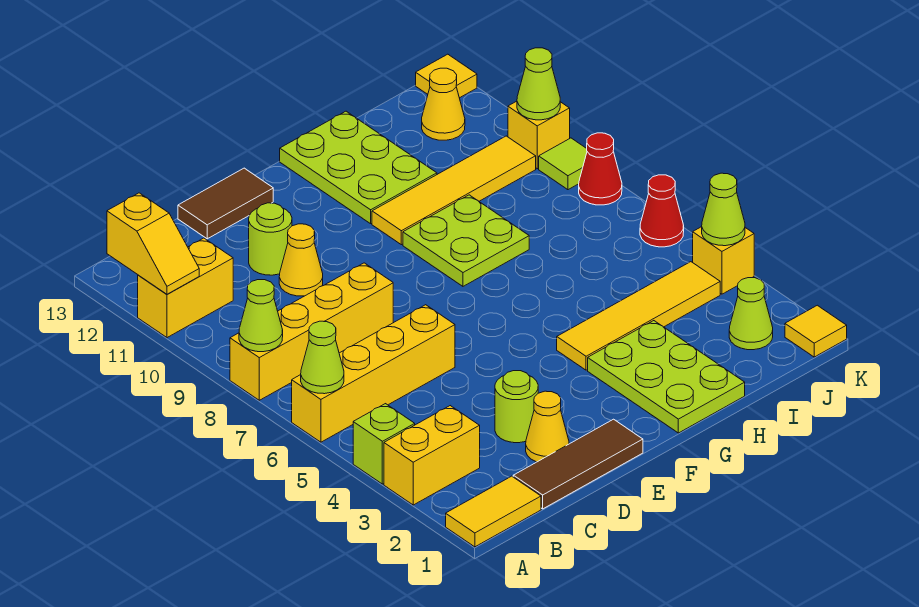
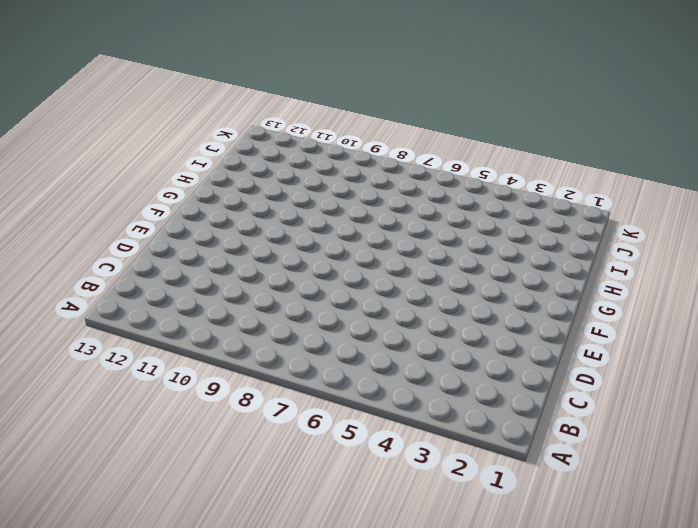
none -> yellow tile A1:B1 level 1
none -> yellow brick A3:B3 level 1
none -> lime brick A4 level 1
none -> yellow brick A6:D6 level 1

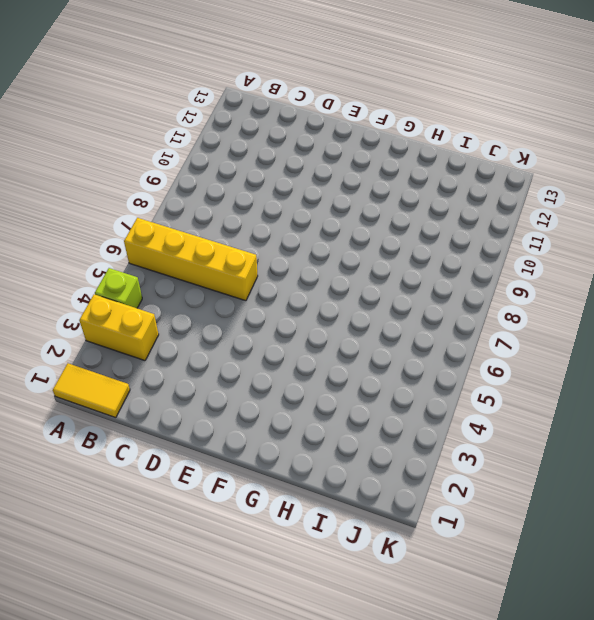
none -> yellow brick A8:D8 level 1
none -> yellow brick A11:B11 level 1
none -> brown tile C1:E1 level 1
none -> yellow cone D2 level 1

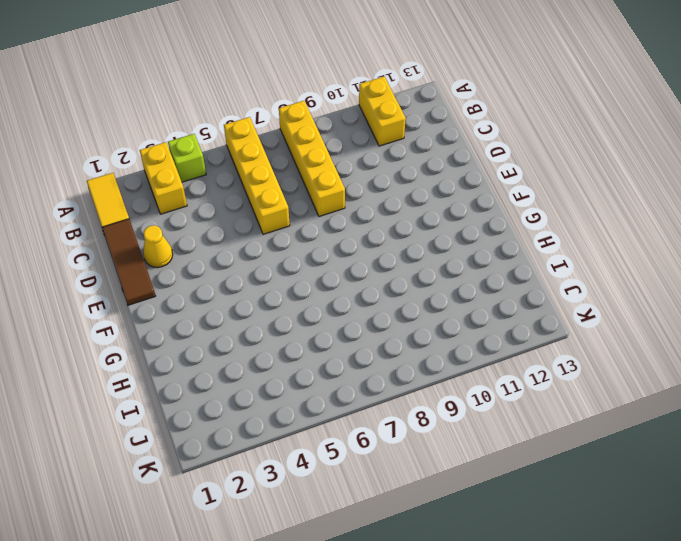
none -> lime round brick D3 level 1
none -> yellow cone D10 level 1
none -> lime round brick D11 level 1
none -> brown tile D13:E13 level 1

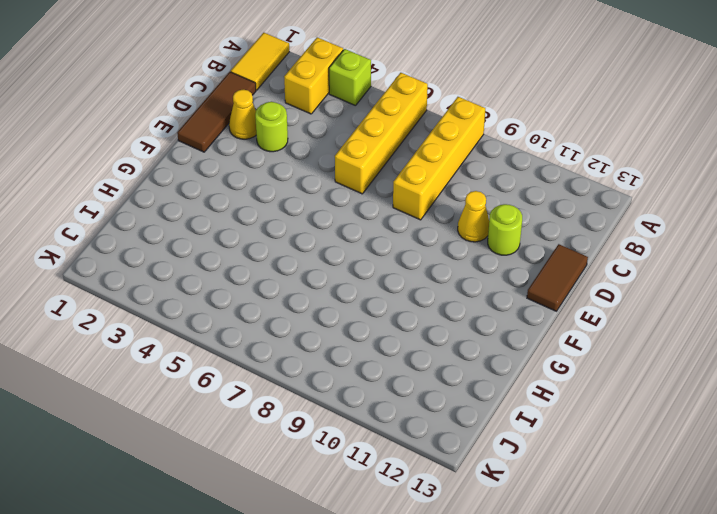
none -> yellow brick A11:B11 level 1
none -> lime plate G1:H3 level 1
none -> yellow tile G4:J4 level 1
none -> lime plate G8:H9 level 1

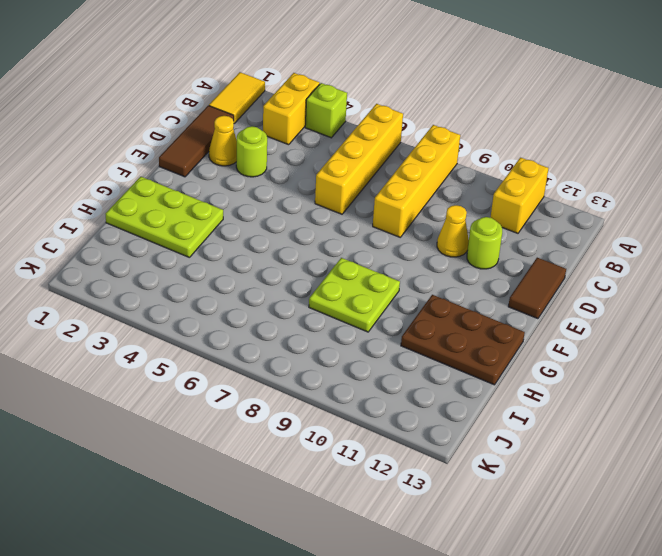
brown plate G11:H13 level 1 -> lime plate G11:H13 level 1
none -> yellow tile G4:J4 level 1
none -> yellow tile G10:J10 level 1
none -> lime cone J2 level 1
none -> yellow cone J12 level 1

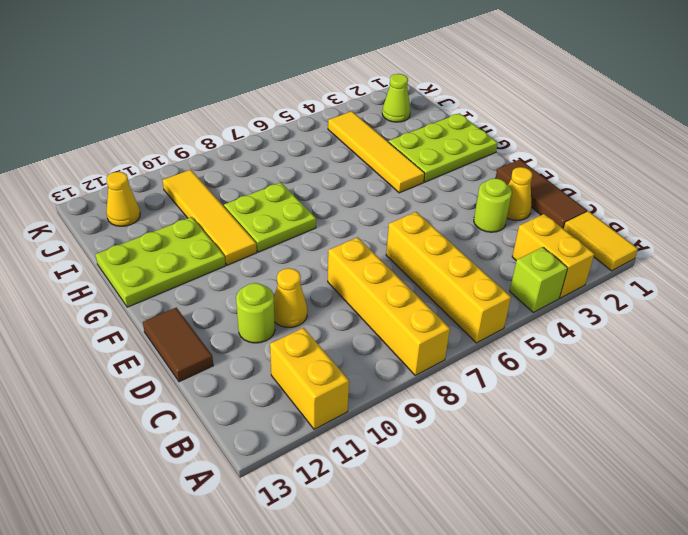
none -> yellow tile K1 level 1
none -> yellow brick K4 level 1
none -> red cone K6 level 1
none -> red cone K8 level 1

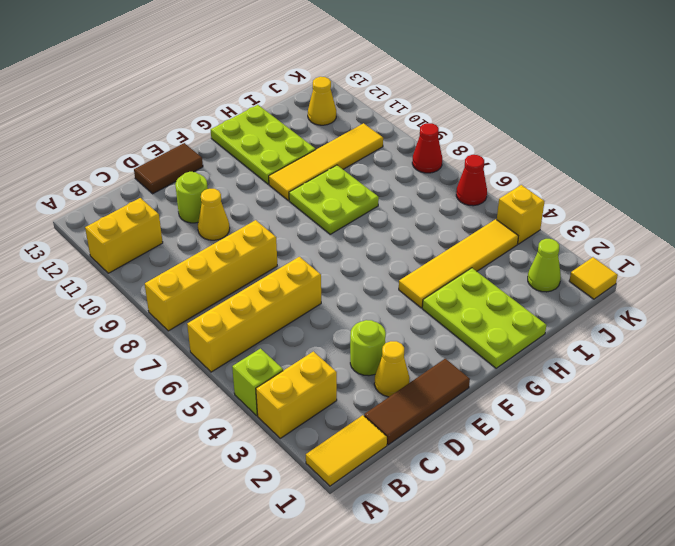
none -> lime tile K9 level 1
none -> yellow brick K10 level 1
none -> yellow tile K13 level 1
none -> lime cone A6 level 2

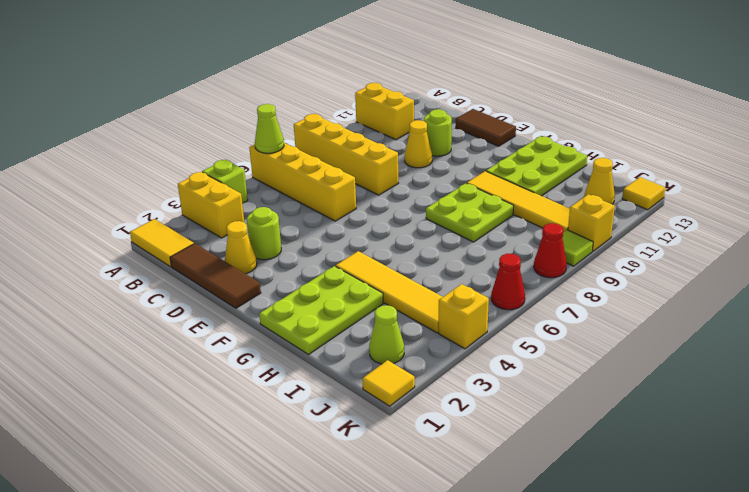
none -> lime cone A8 level 2
none -> yellow slope A11:A12 level 2 top 12
none -> lime cone K4 level 2
none -> lime cone K10 level 2

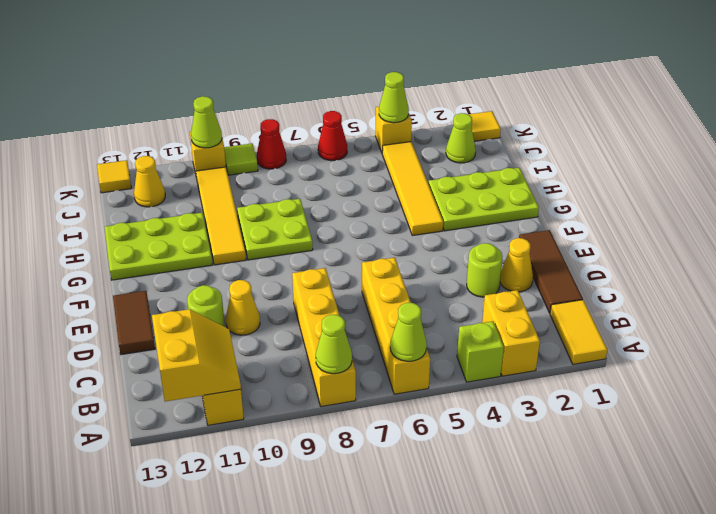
yellow slope A11:B12 level 2 top 12 -> yellow slope A11:A12 level 2 top 12

